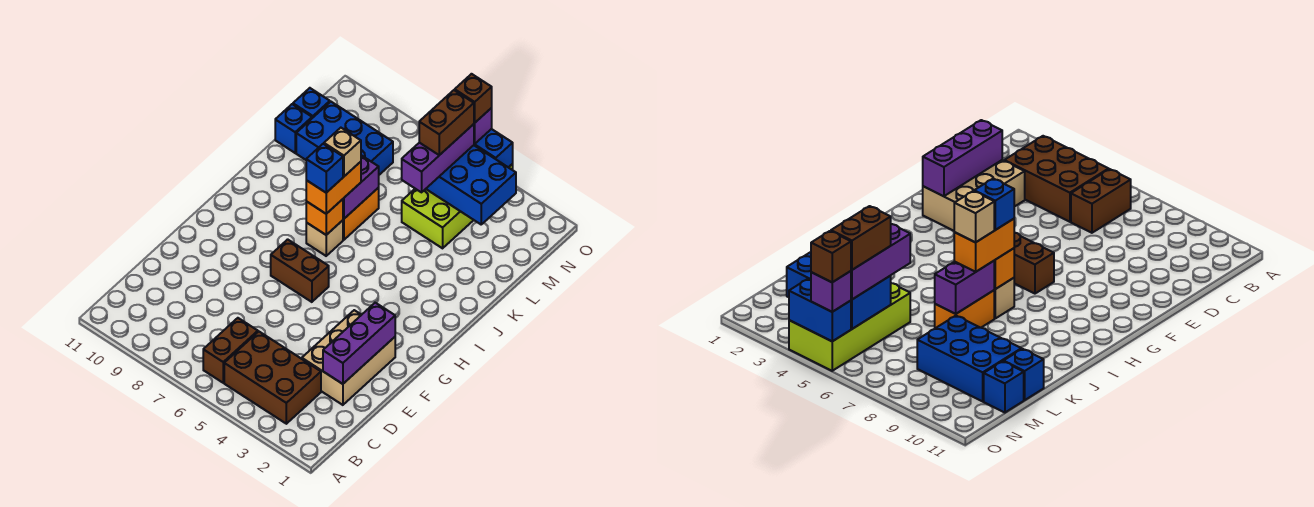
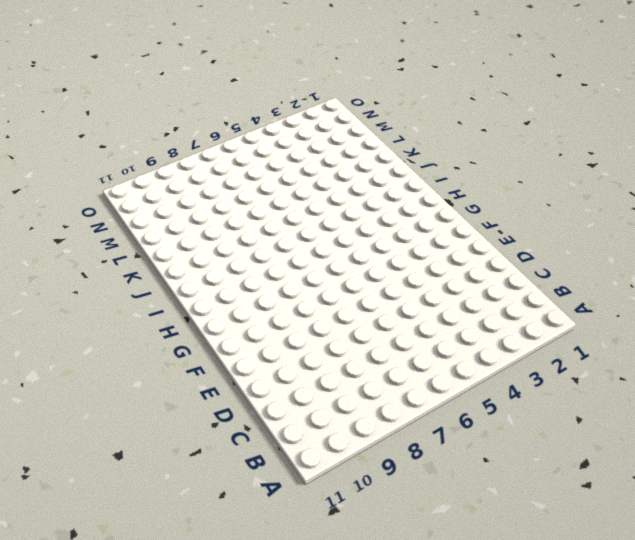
none -> brown brick B3:C5 level 1
none -> brown brick B6:C6 level 1
none -> tan brick D2:F3 level 1

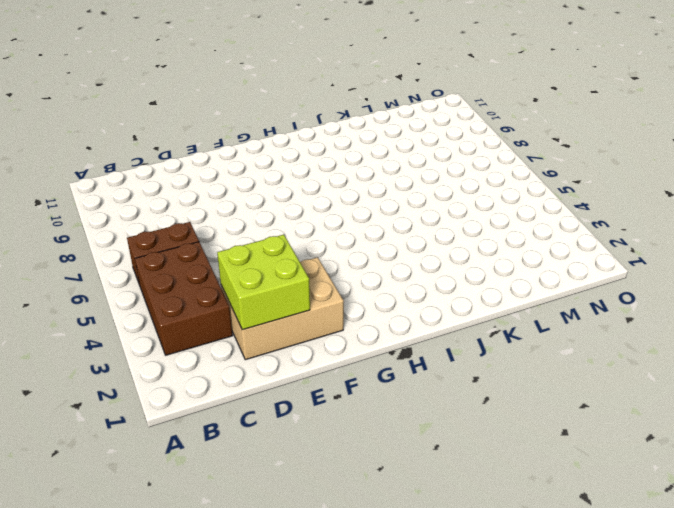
lime brick D2:E3 level 2 -> purple brick D2:F2 level 2
none -> brown brick G6:G7 level 1
none -> tan brick I7 level 1
none -> orange brick J7:K7 level 1

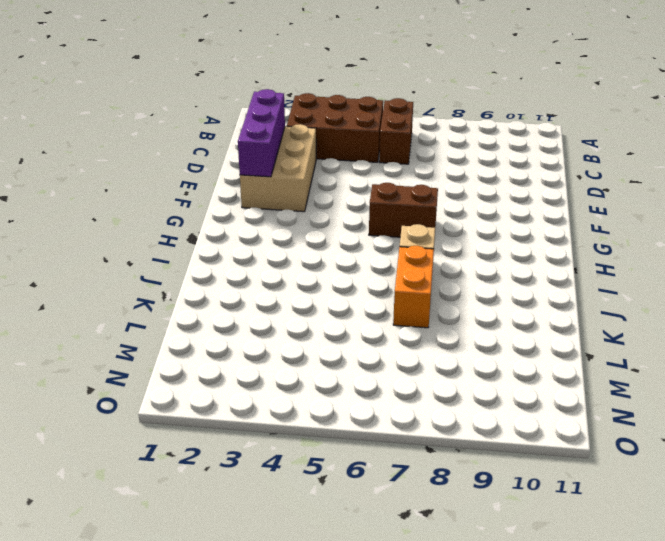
none -> lime brick L4:O5 level 1
none -> blue brick L8:M10 level 1
none -> blue brick L11 level 1

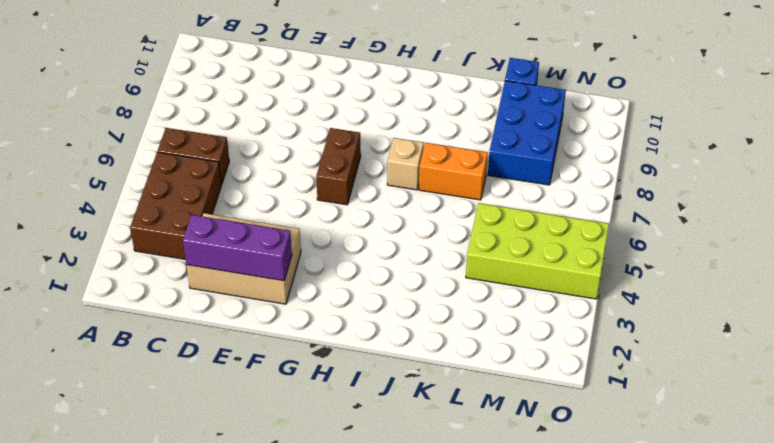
none -> blue brick M11 level 1
none -> orange brick I7 level 2
none -> purple brick J7:K7 level 2

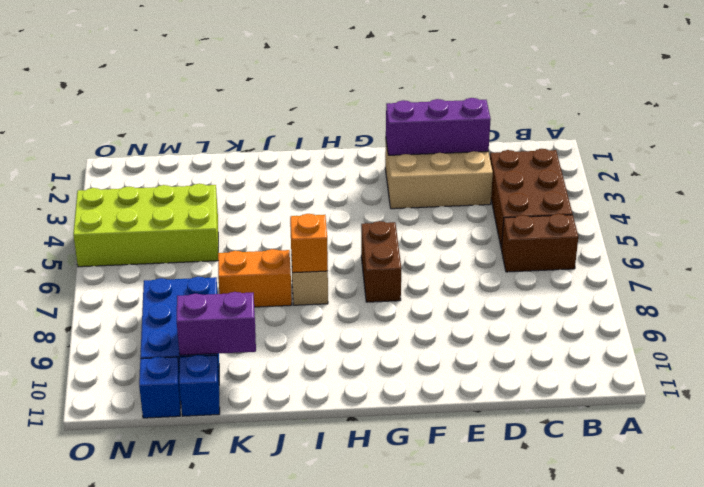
purple brick K10:L10 level 2 -> purple brick J7:K7 level 2
none -> blue brick M3:N5 level 2
none -> blue brick O4:O5 level 2
none -> orange brick I7:J7 level 3

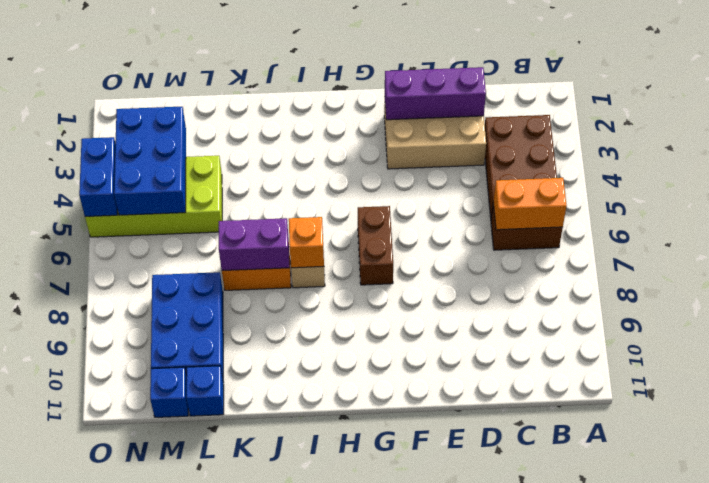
orange brick B6:C6 level 2 -> orange brick I7:J7 level 3
none -> purple brick L5:N5 level 3
none -> purple brick O5 level 3
none -> blue brick I7 level 4

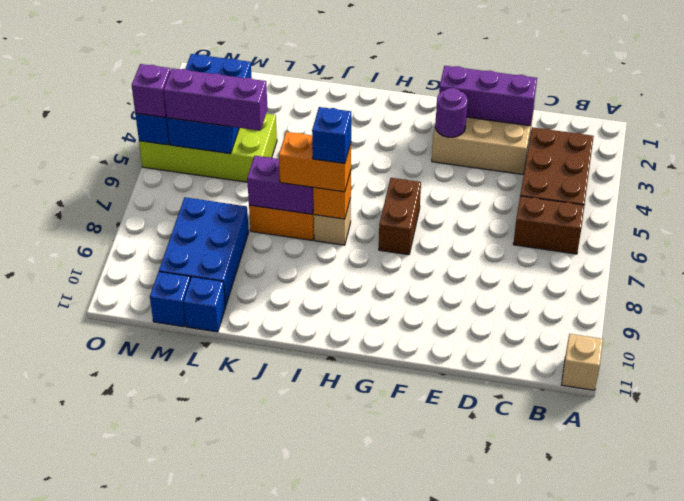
tan brick A11 level 1 -> tan brick J7 level 4
purple round brick F3 level 2 -> none
none -> brown brick M5:N5 level 4
none -> brown brick O5 level 4

